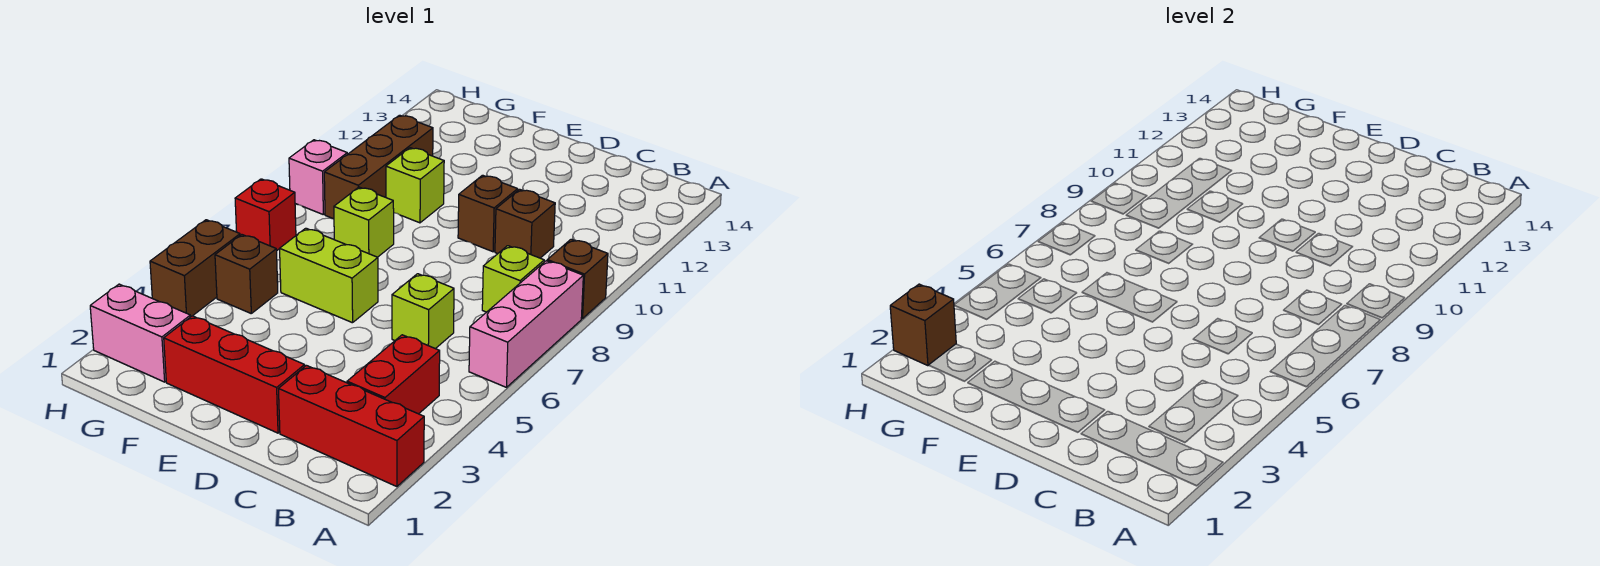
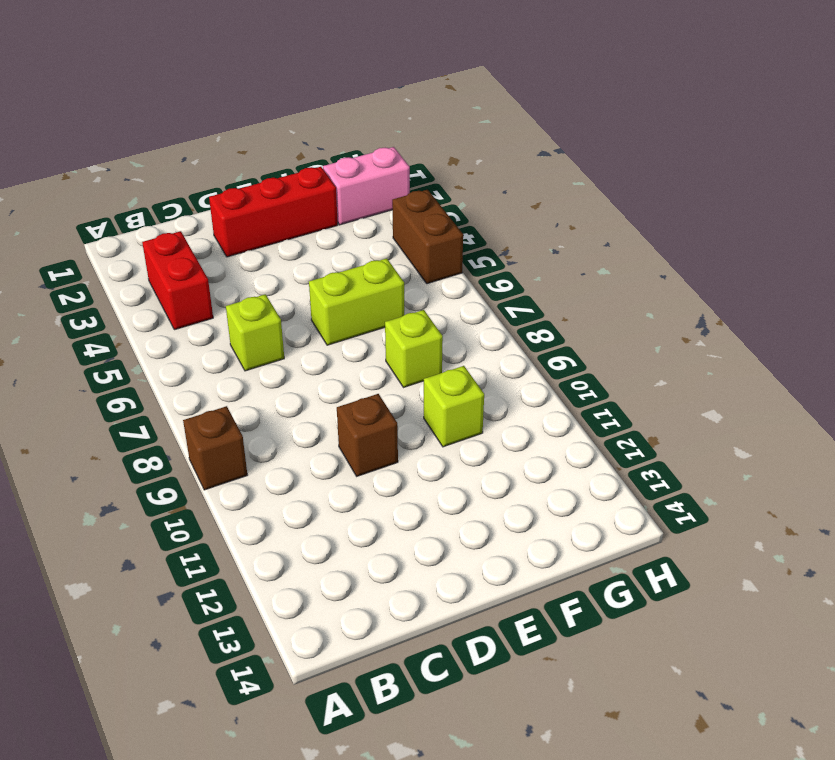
none -> red brick A2:C2 level 1
none -> pink brick A6:A8 level 1
none -> lime brick B8 level 1

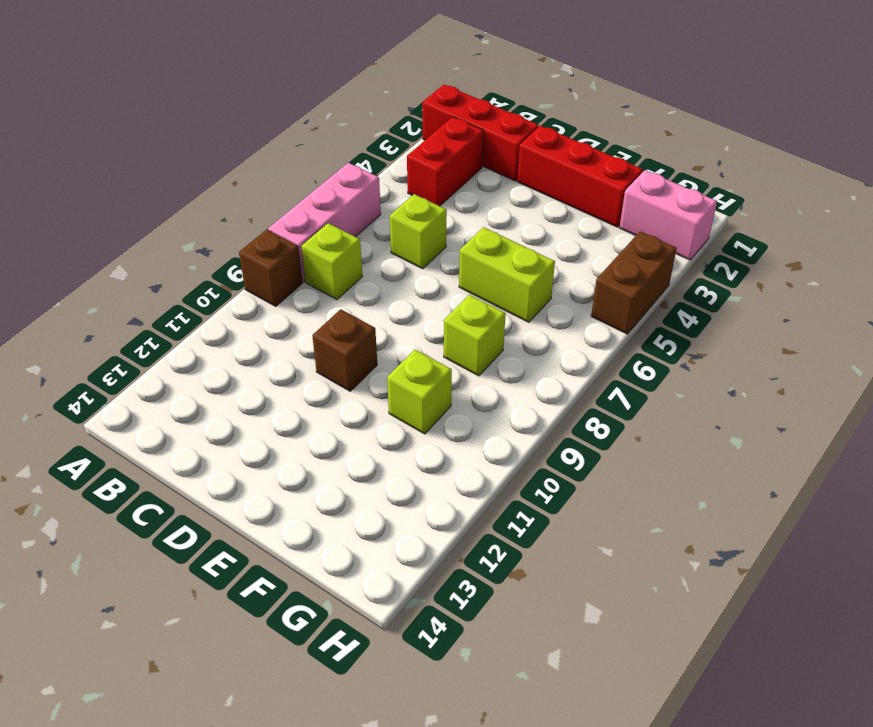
none -> brown brick C10 level 1
none -> brown brick G5 level 1
none -> brown brick G9:G11 level 1

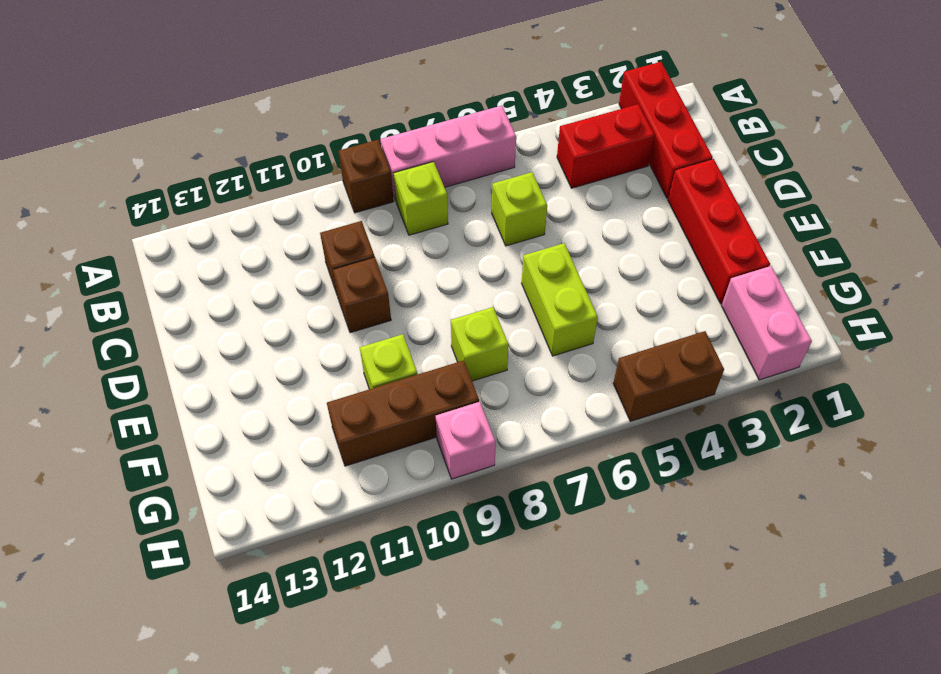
none -> brown brick G5 level 1
none -> red brick H7 level 1
none -> brown brick H2 level 2

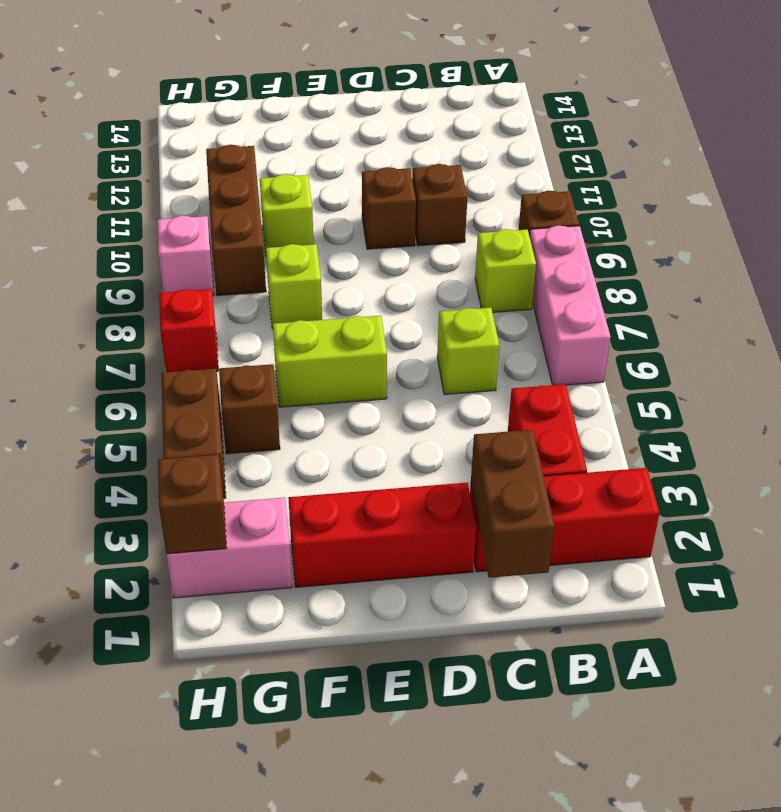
brown brick C1:C2 level 2 -> none

